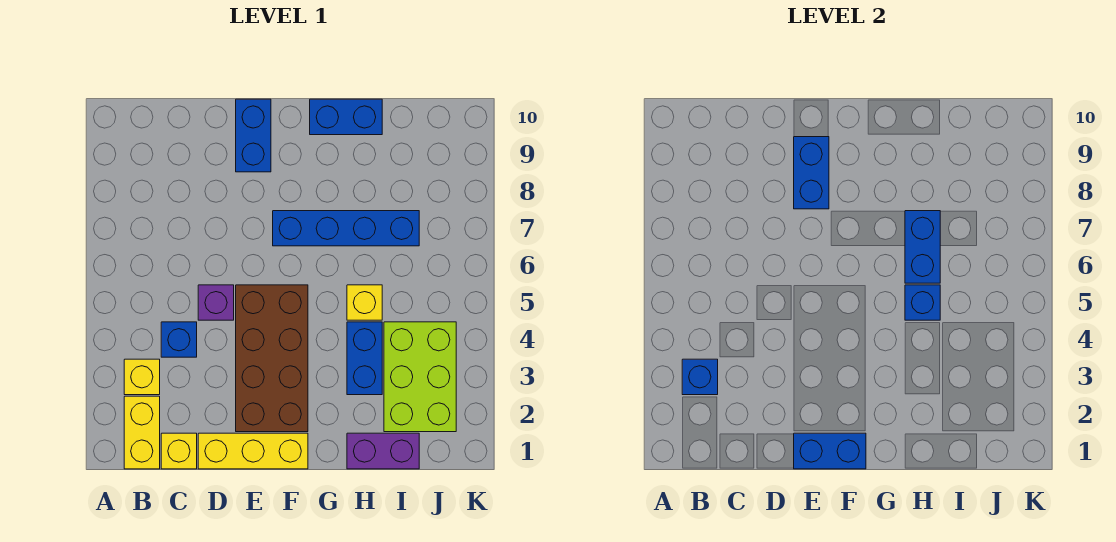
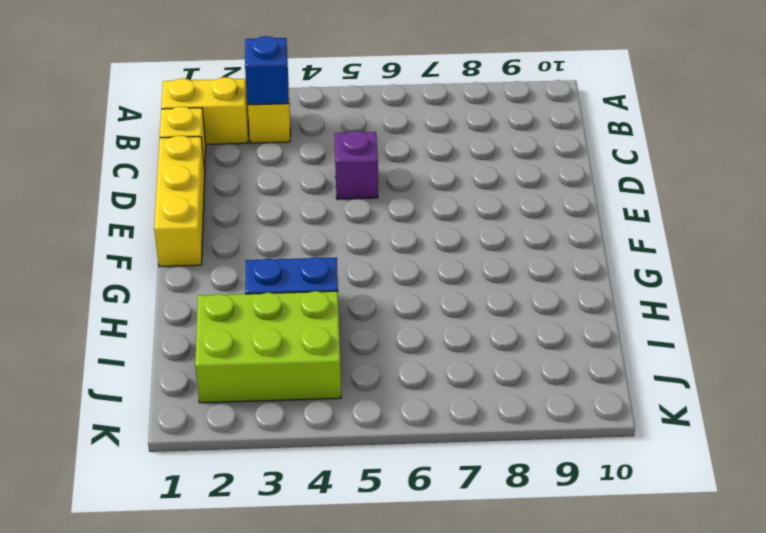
none -> blue brick C4 level 1
none -> brown brick E2:F5 level 1
none -> blue brick E9:E10 level 1

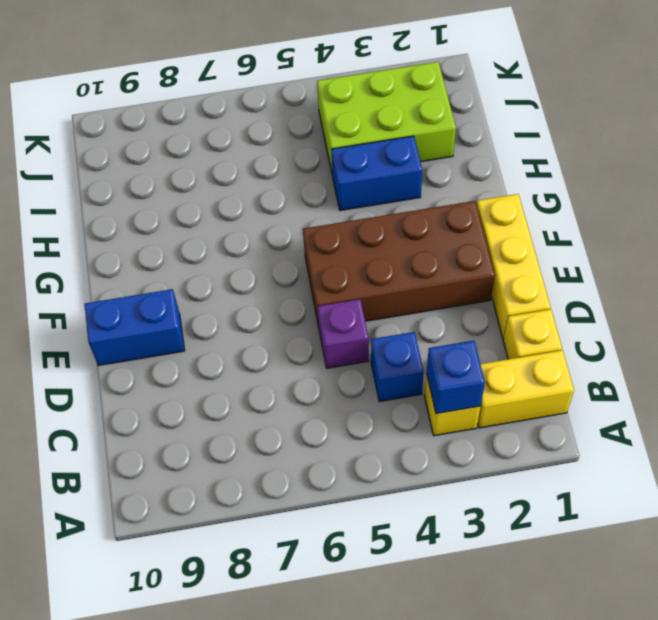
none -> blue brick F7:I7 level 1
none -> blue brick G10:H10 level 1
none -> purple brick H1:I1 level 1

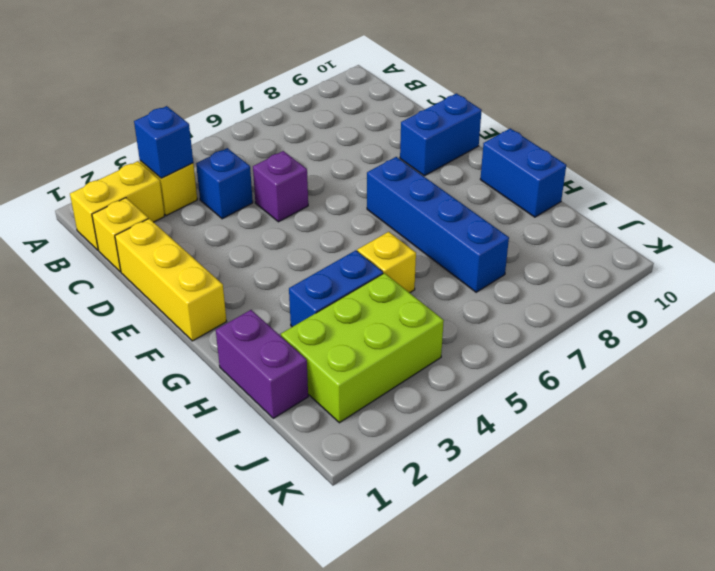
none -> brown brick E2:F5 level 1
none -> blue brick E1:F1 level 2
none -> blue brick E8:E9 level 2

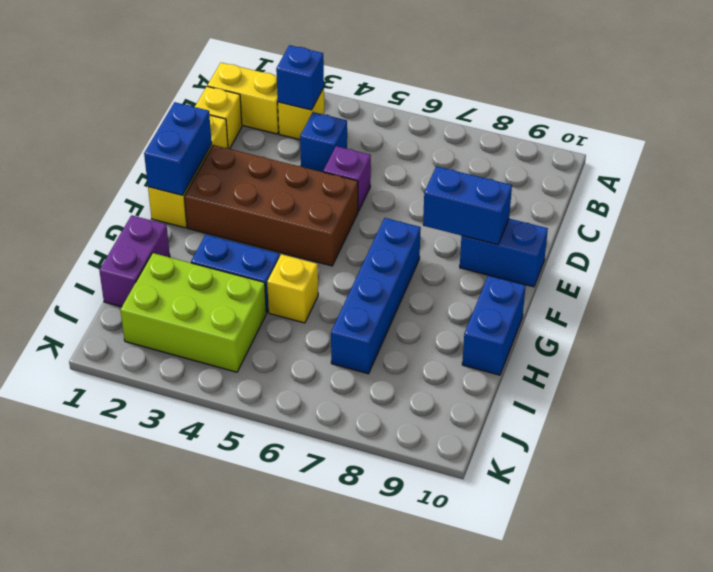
none -> blue brick H5 level 2
none -> blue brick H6:H7 level 2

